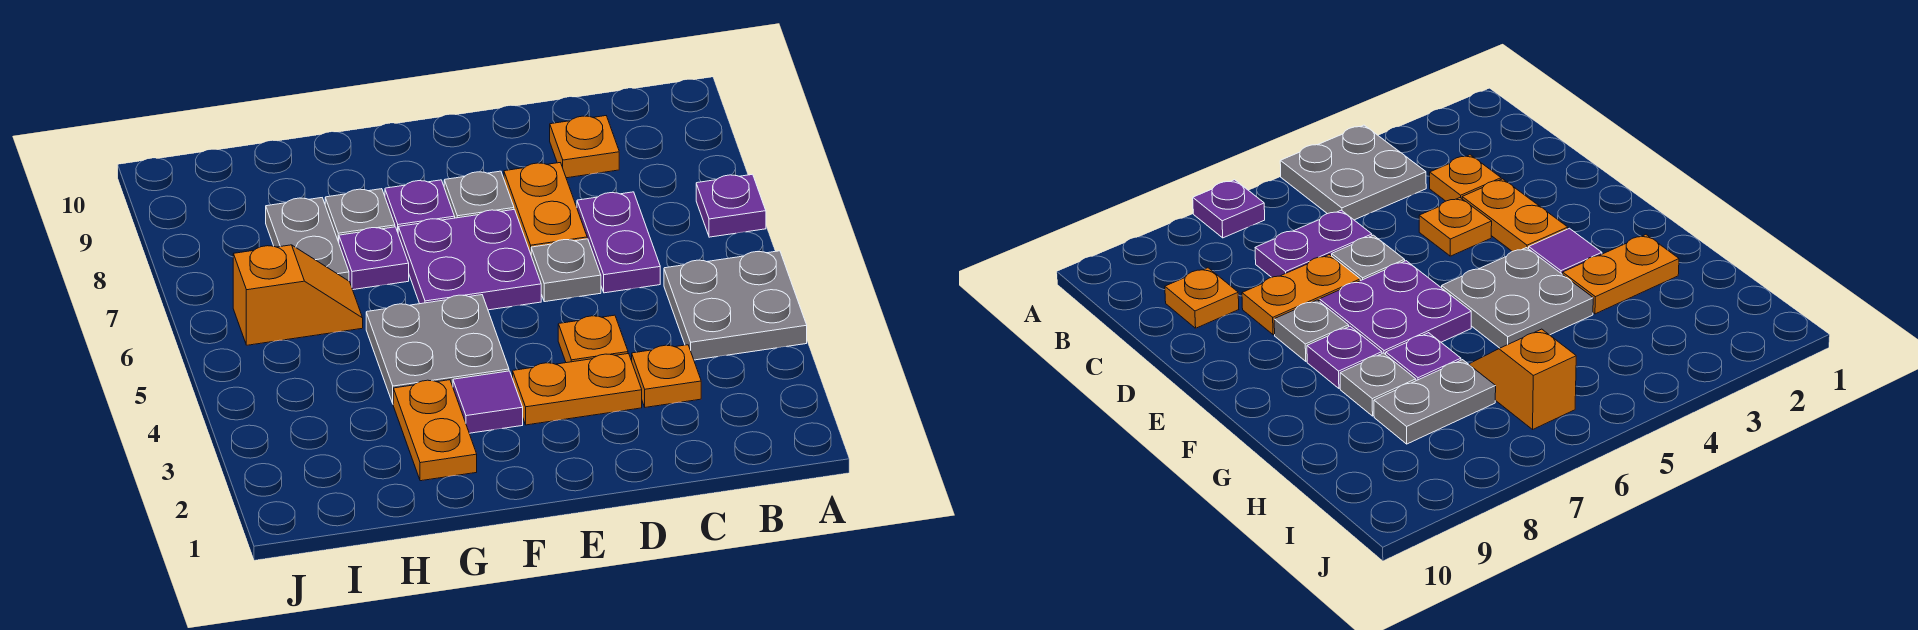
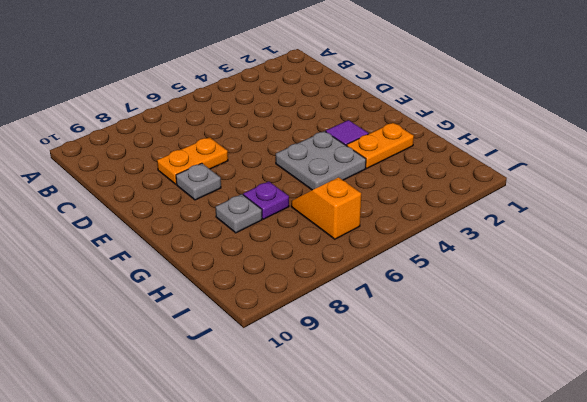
none -> grey plate A4:B5 level 1
none -> purple plate A7 level 1
none -> orange plate C3 level 1

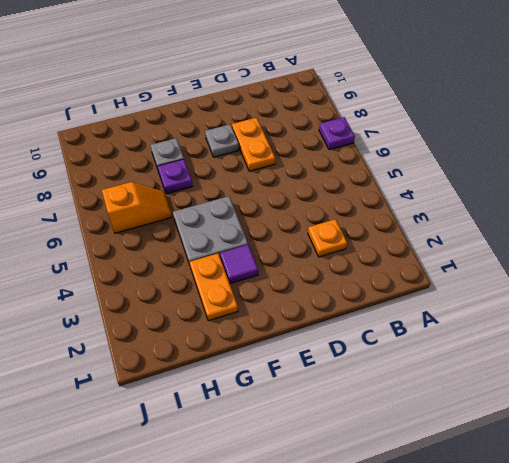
none -> grey plate A4:B5 level 1
none -> purple plate C6:C7 level 1
none -> orange plate C9 level 1

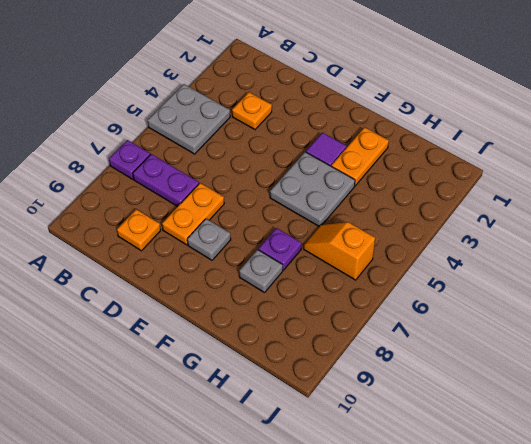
purple plate B7:C7 level 1 -> purple plate C6:C7 level 1
none -> orange plate D3:E3 level 1
none -> orange plate D4 level 1
none -> grey plate D6 level 1

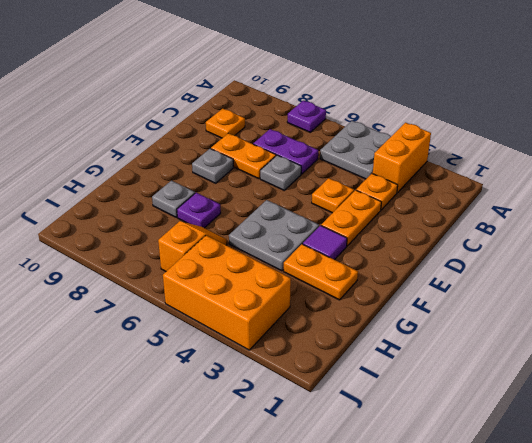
orange brick A3:B3 level 1 -> none
orange brick I3:J5 level 1 -> none
none -> purple plate E6:F7 level 1
none -> purple plate F8 level 1
none -> grey plate H7:H8 level 1

